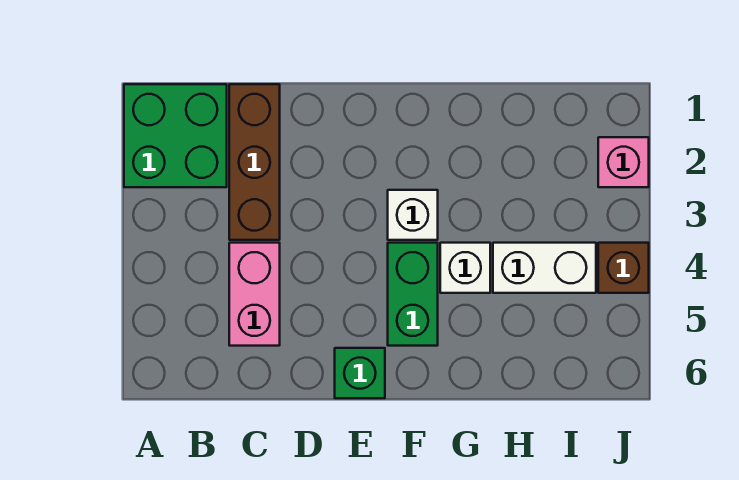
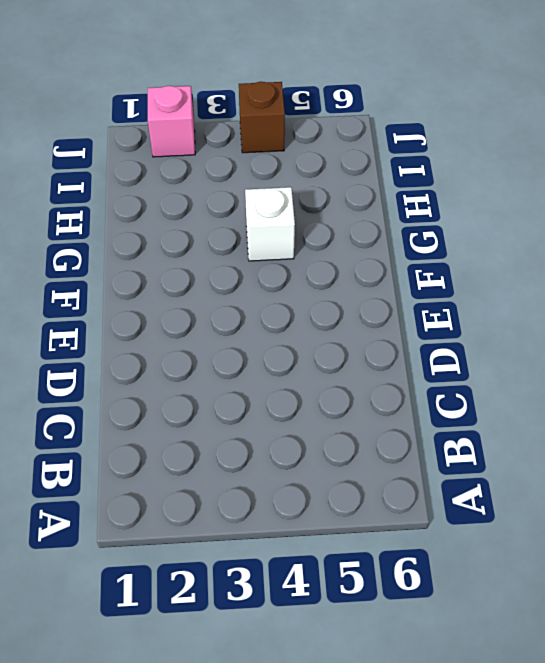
none -> green brick A1:B2 level 1
none -> brown brick C1:C3 level 1

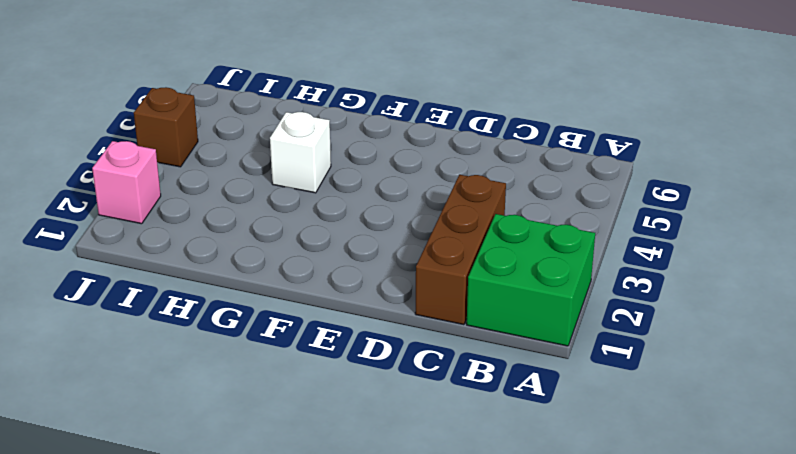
none -> pink brick C4:C5 level 1
none -> green brick E6 level 1

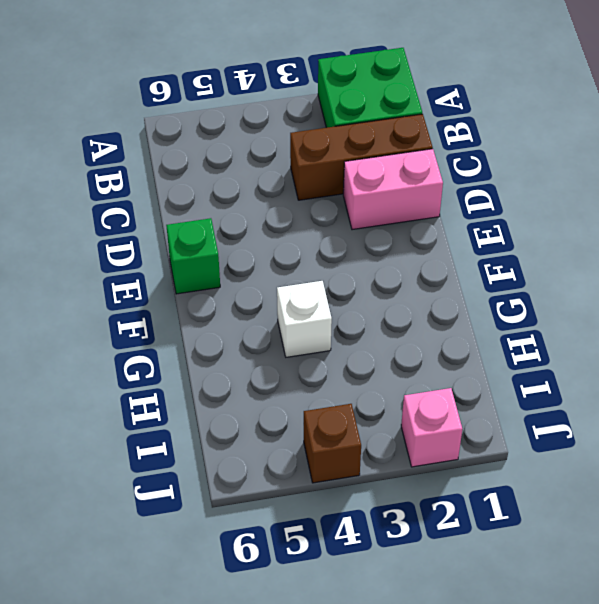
pink brick D1:D2 level 1 -> pink brick C4:C5 level 1
none -> white brick F3 level 1
none -> green brick F4:F5 level 1

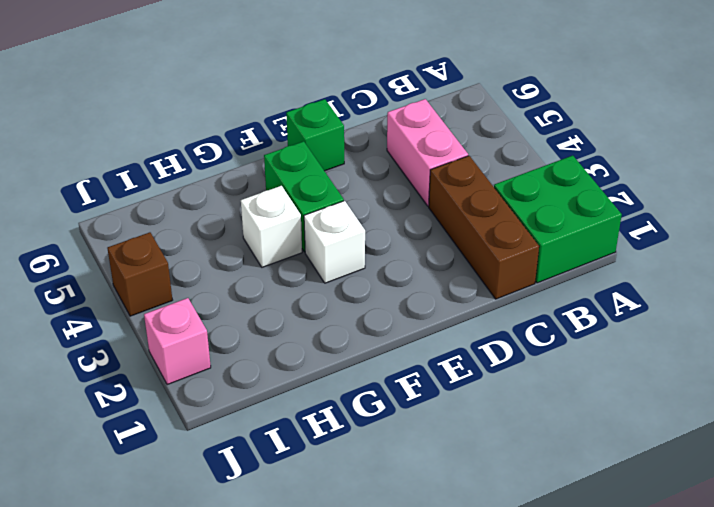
none -> white brick H4:I4 level 1

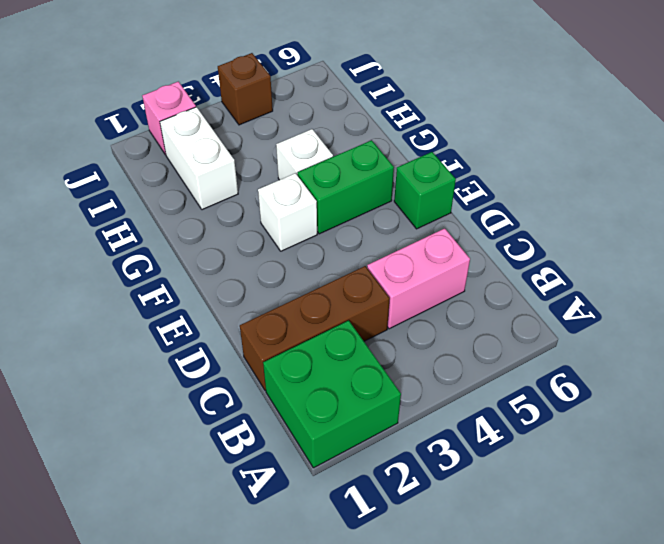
white brick H2:I2 level 1 -> white brick H4:I4 level 1

